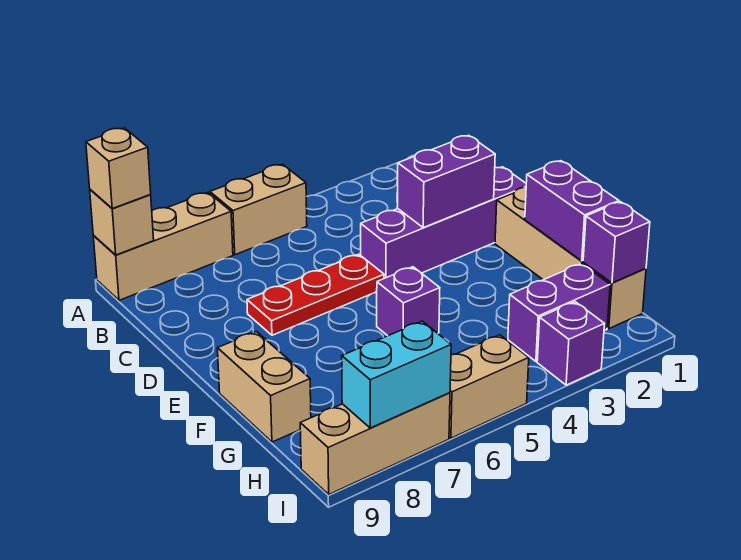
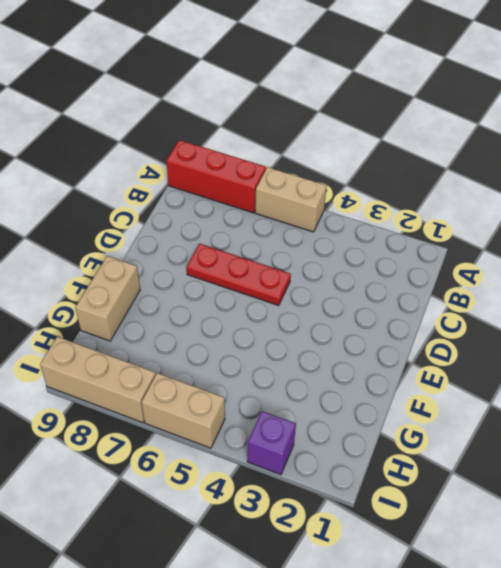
red brick A7:A9 level 1 -> tan brick A7:A9 level 1
none -> purple brick D1:D4 level 1
none -> tan brick E1:H1 level 1
none -> purple brick F5 level 1

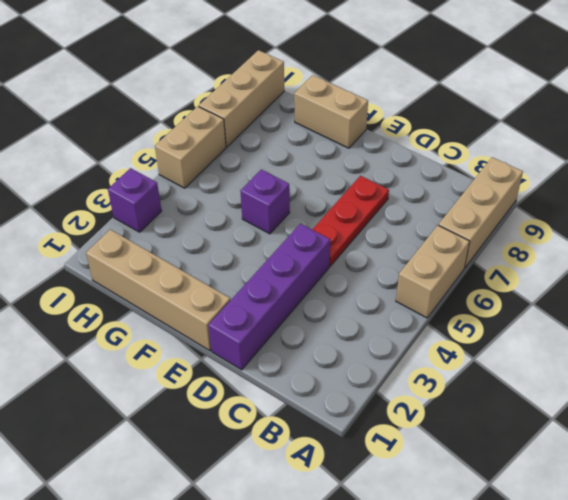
none -> purple brick H2:H3 level 1
none -> tan brick A9 level 2
none -> purple brick D2:D3 level 2

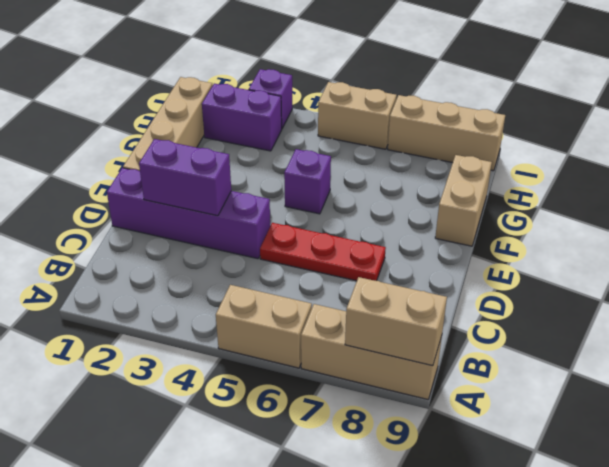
tan brick A8:A9 level 2 -> tan brick A9 level 2
none -> purple brick F1:G1 level 2
none -> purple brick H1 level 2
none -> cyan brick I7:I8 level 2

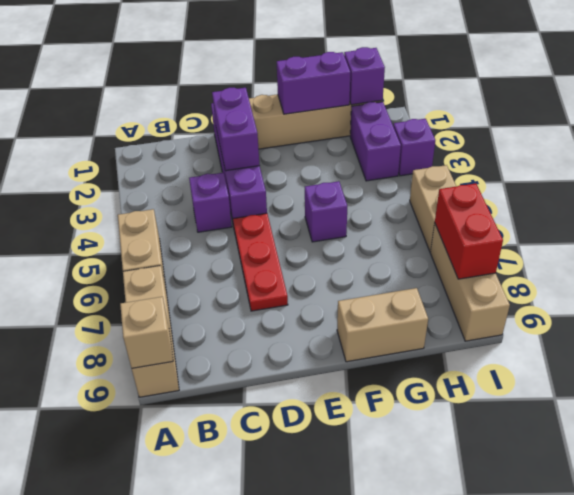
purple brick C4 level 1 -> none
red brick I7:I8 level 2 -> cyan brick I7:I8 level 2
none -> tan brick A9 level 3

